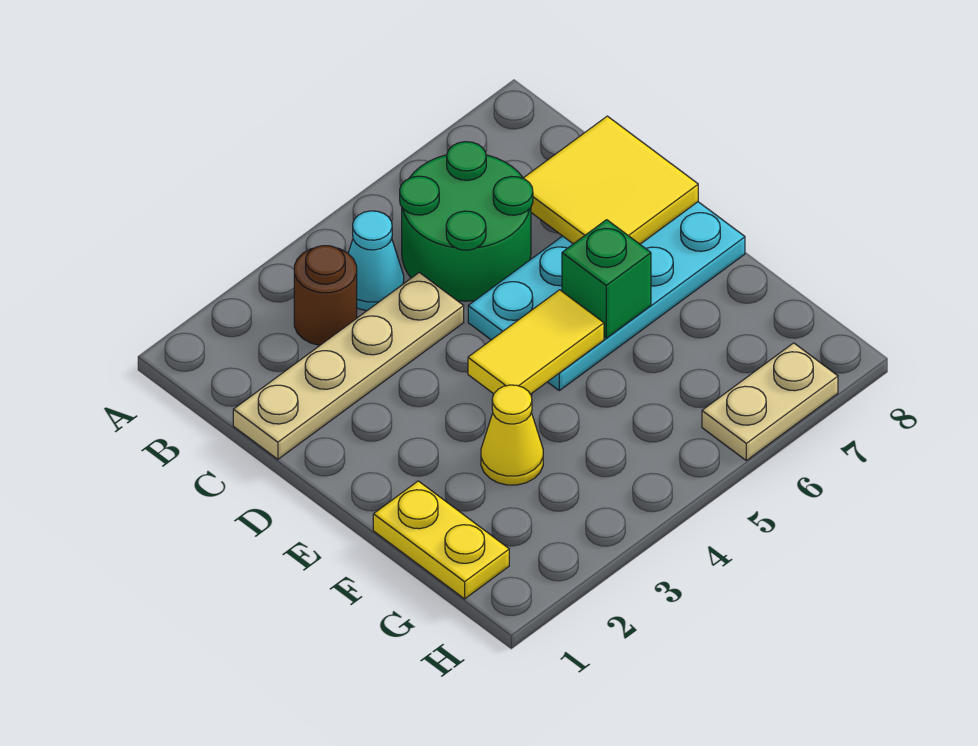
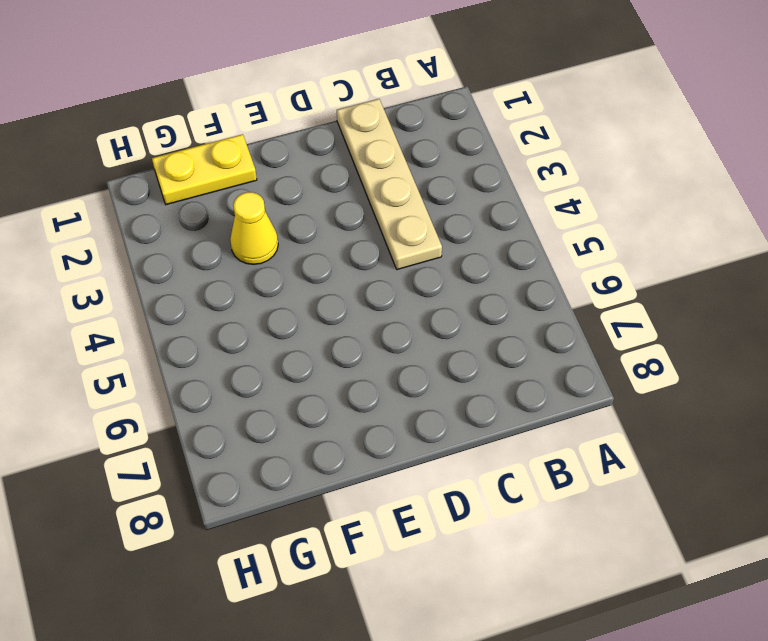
none -> brown round brick B3 level 1
none -> cyan cone B4 level 1

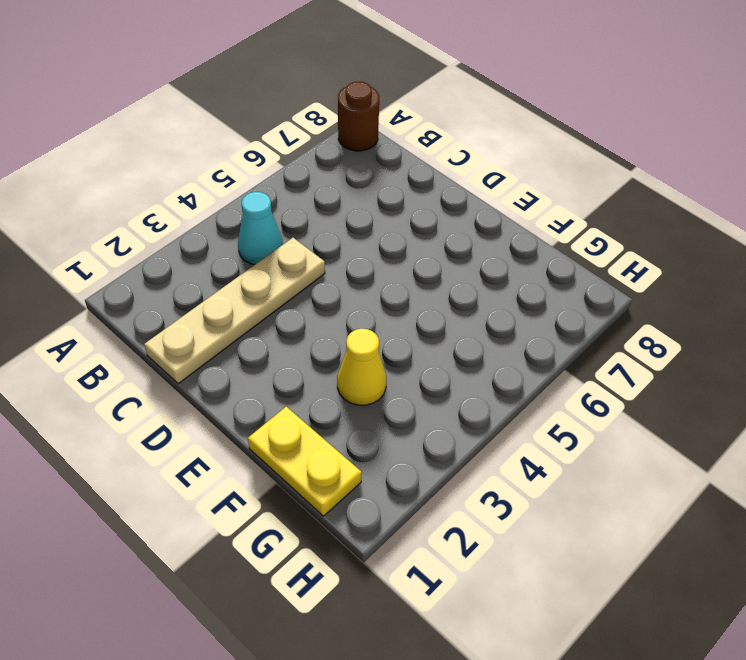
brown round brick A8 level 1 -> brown round brick B3 level 1
none -> green round brick B5:C6 level 1
none -> cyan plate D5:E8 level 1

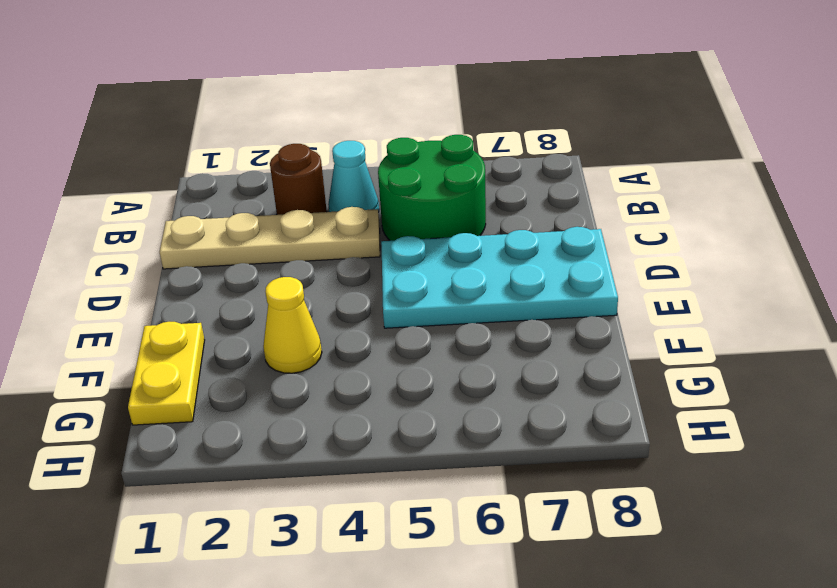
none -> tan plate H6:H7 level 1
none -> yellow tile C7:D8 level 2

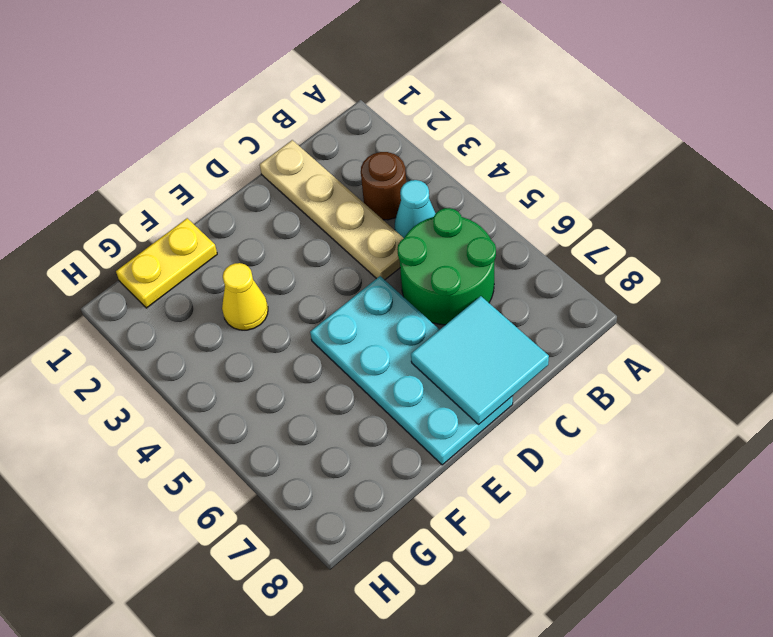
cyan tile C7:D8 level 2 -> yellow tile C7:D8 level 2
none -> tan plate H6:H7 level 1
none -> yellow tile E4:E5 level 2

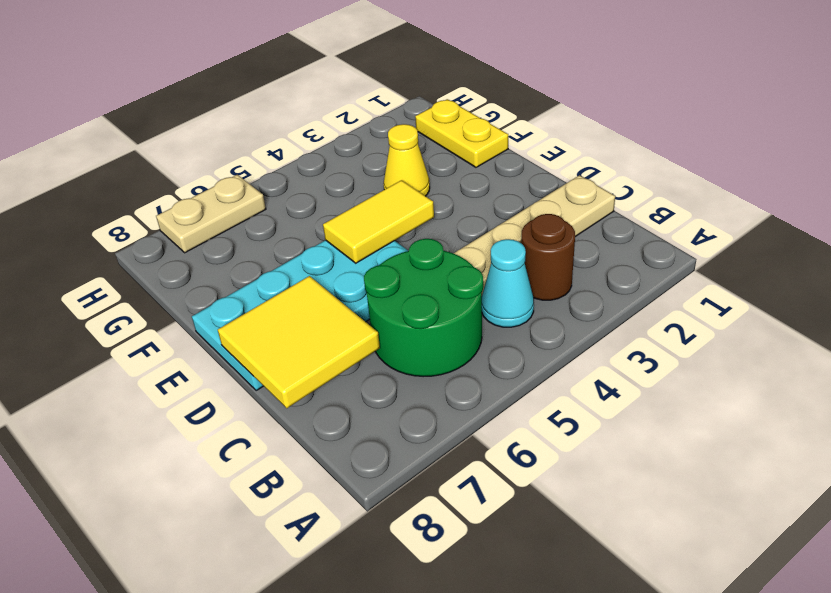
none -> green brick E6 level 2

